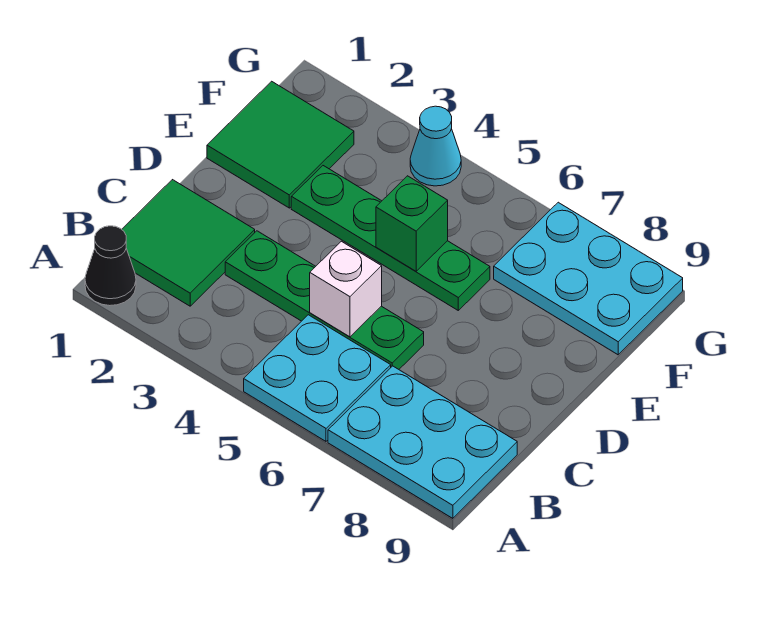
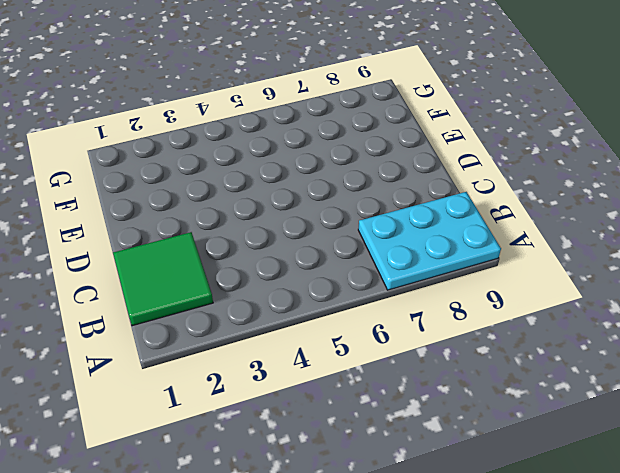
none -> black cone A1 level 1
none -> cyan plate A5:B6 level 1

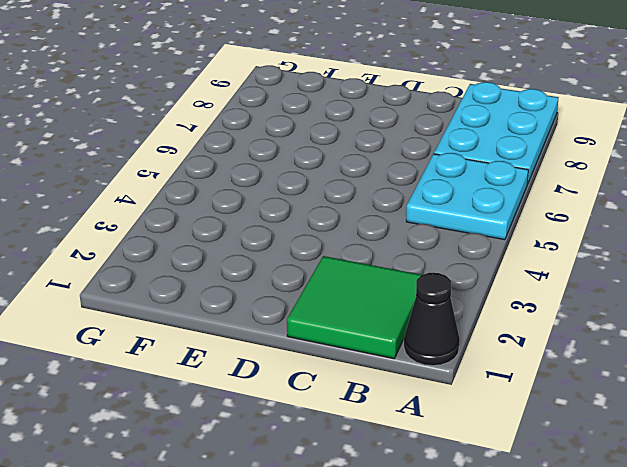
none -> green plate C3:C6 level 1
none -> green tile E1:F2 level 1

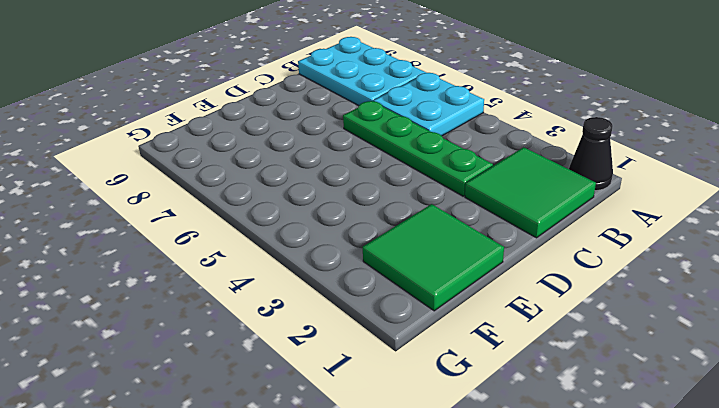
none -> green plate E3:E6 level 1
none -> cyan plate F7:G9 level 1

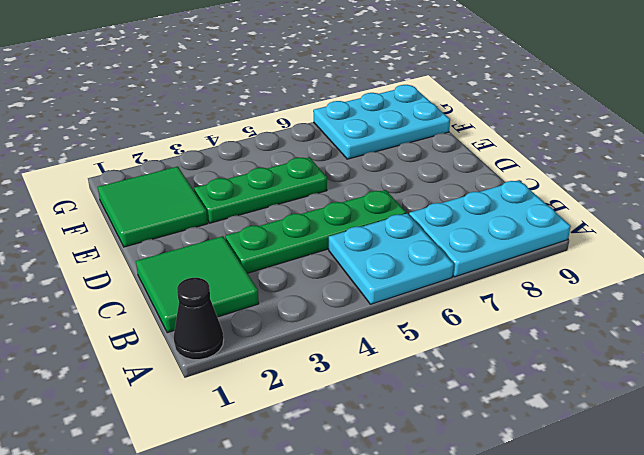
green plate E3:E5 level 1 -> green plate E3:E6 level 1
none -> cyan cone G4 level 1
none -> white brick C5 level 2

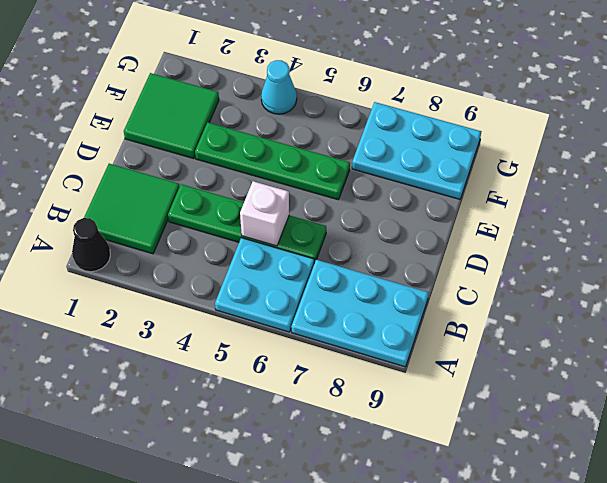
none -> green brick E5 level 2

